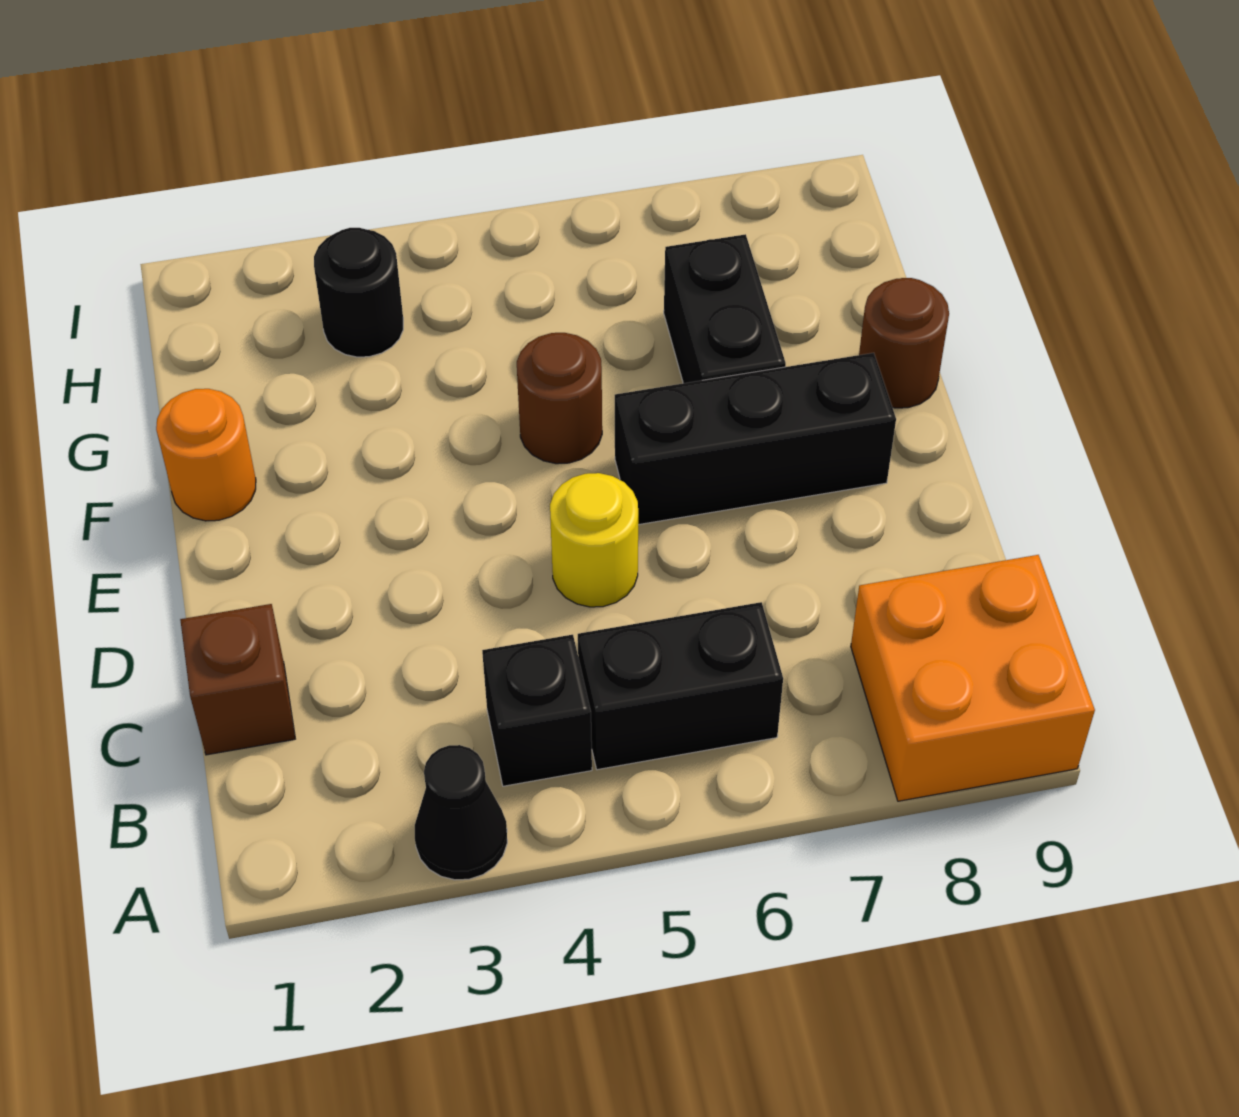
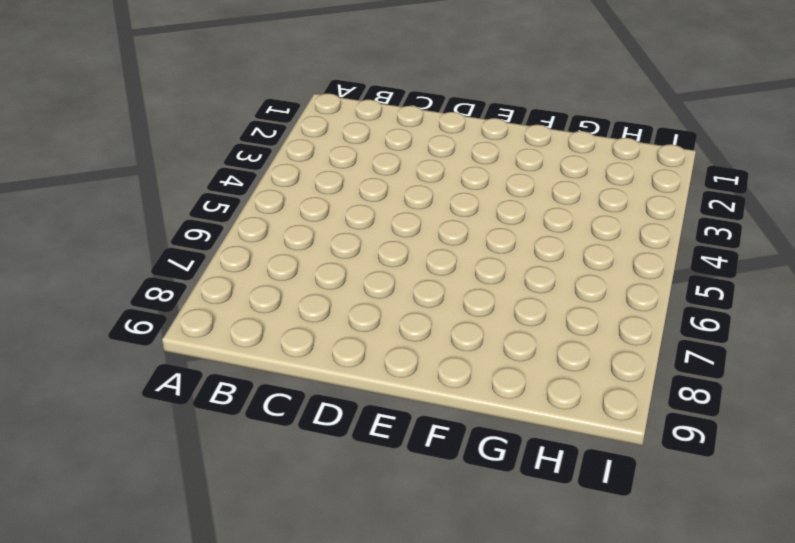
none -> black cone A3 level 1
none -> orange brick A8:B9 level 1
none -> black brick B4 level 1

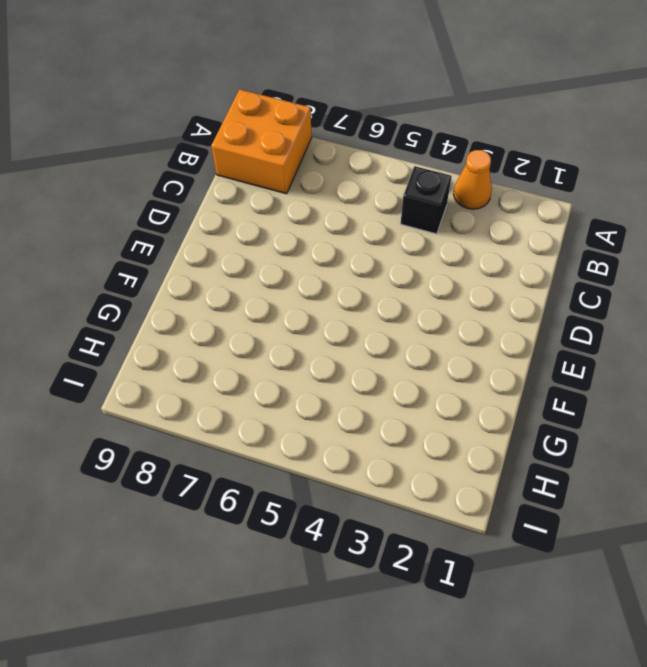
orange cone A3 level 1 -> black cone A3 level 1
none -> black brick B5:B6 level 1
none -> brown brick C1 level 1
none -> yellow round brick D5 level 1

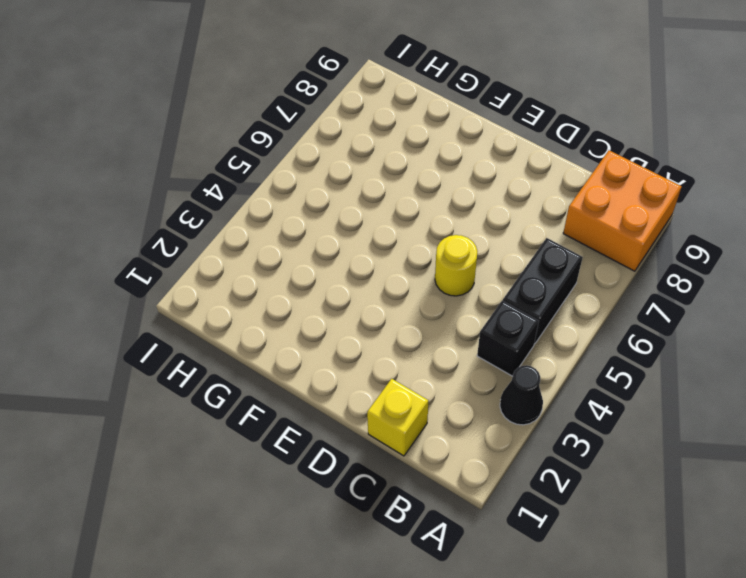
yellow brick C1 level 1 -> brown brick C1 level 1
none -> black brick E6:E8 level 1
none -> orange round brick F1 level 1
none -> brown round brick F5 level 1

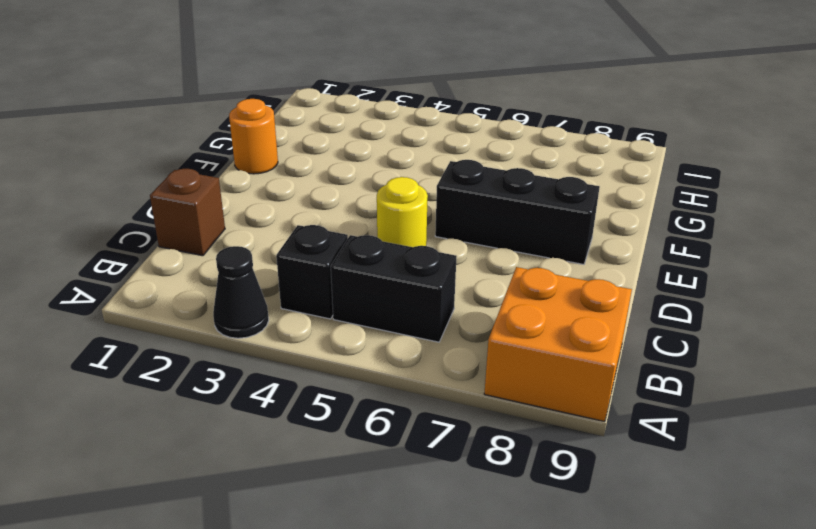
none -> brown round brick F5 level 1
none -> black brick F7:G7 level 1
none -> brown round brick F9 level 1

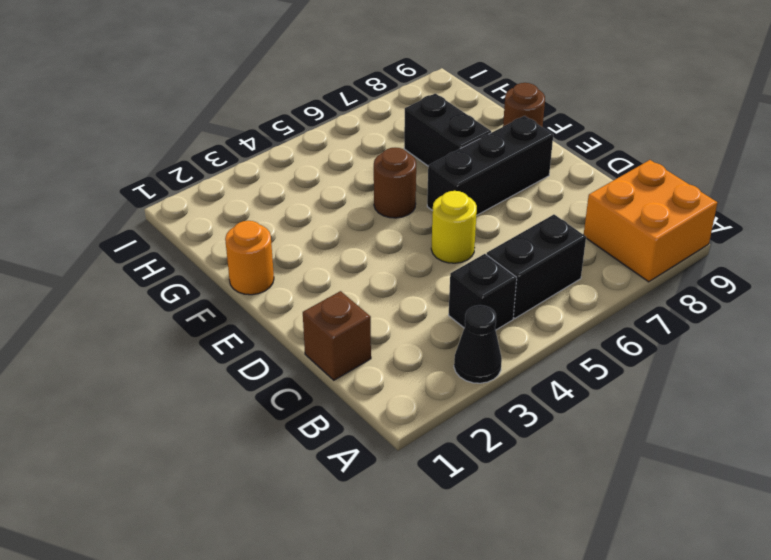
none -> black round brick H3 level 1

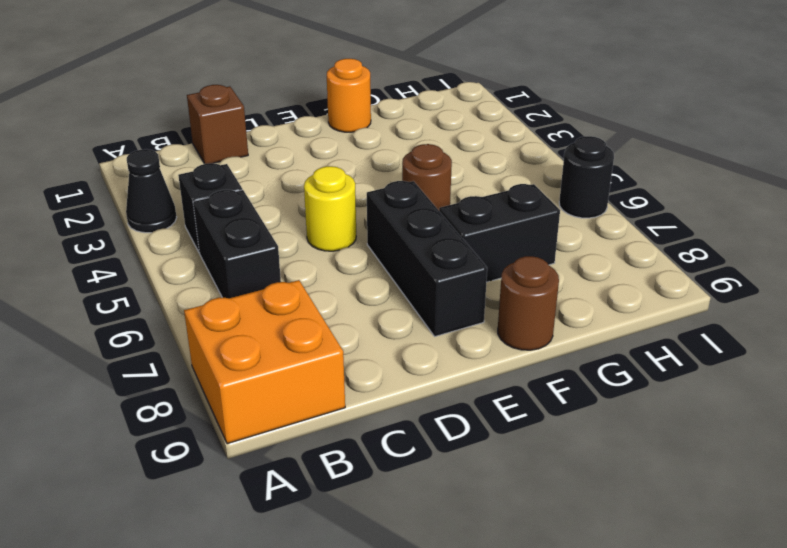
black round brick I6 level 1 -> black round brick H3 level 1

